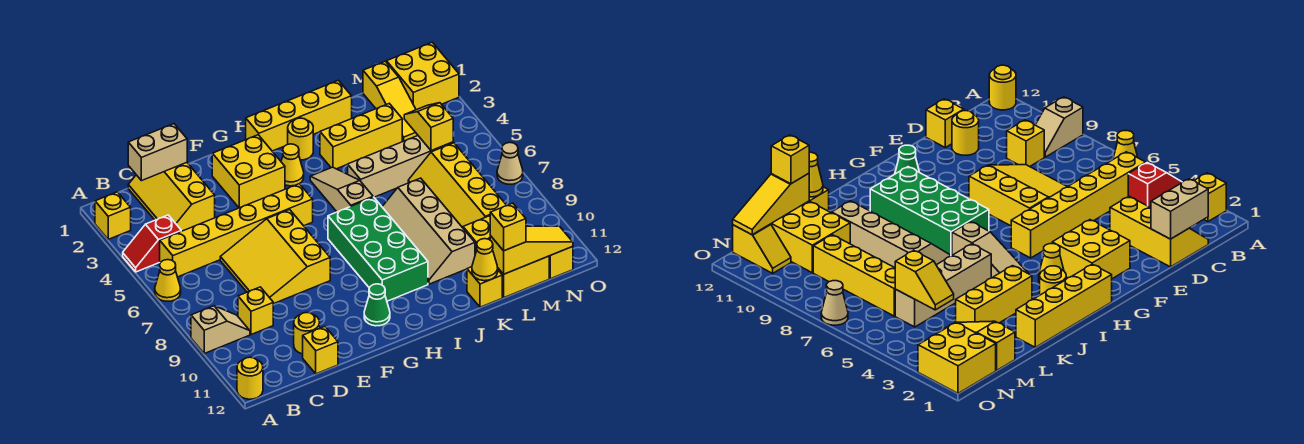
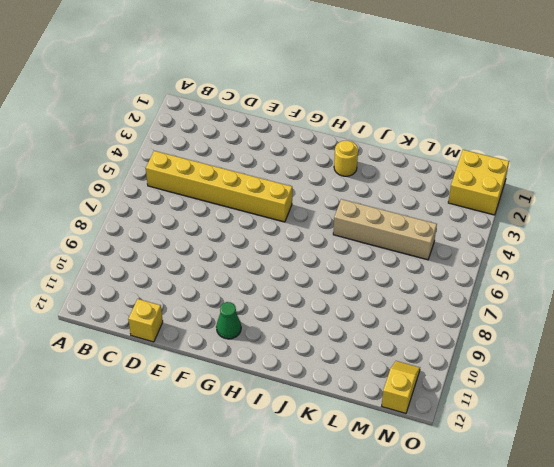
none -> yellow brick A2 level 1
none -> red slope A4:B4 level 1 top B
none -> yellow cone A6 level 1
none -> tan slope A9:B9 level 1 top A

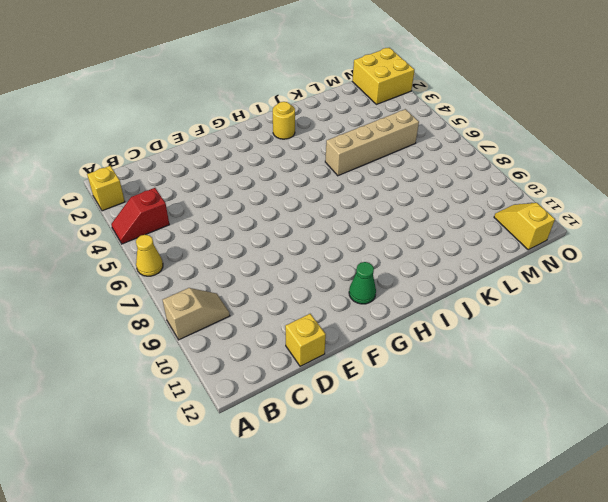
none -> yellow round brick A12 level 1
none -> yellow brick B5:G5 level 1
none -> yellow slope C1:D3 level 1 top D
none -> yellow brick C9 level 1

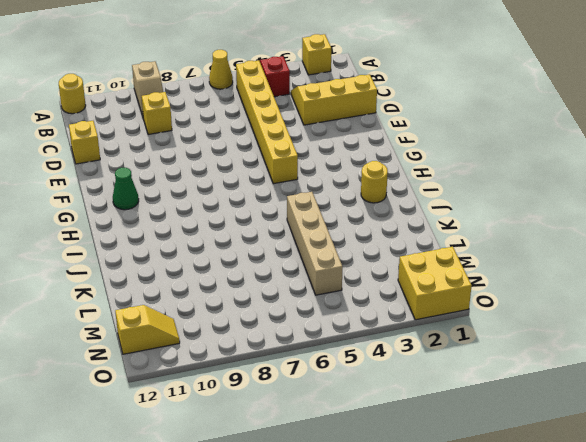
none -> yellow slope D6:F8 level 1 top F
none -> yellow round brick D11 level 1
none -> yellow brick F2:G3 level 1
none -> yellow brick H1:K1 level 1

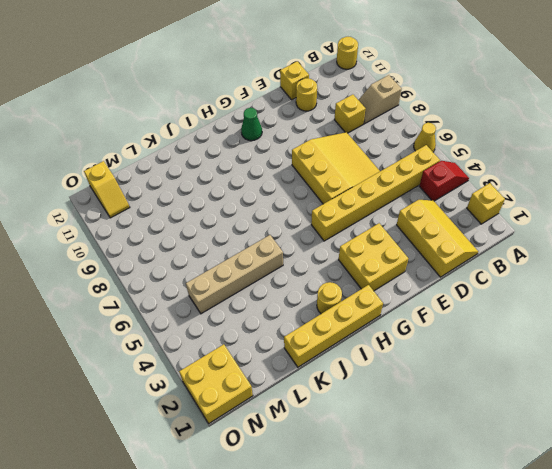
none -> yellow cone H3 level 1
none -> green brick H7:I10 level 1
none -> tan slope I4:I6 level 1 top 6
none -> yellow brick J3:L3 level 1

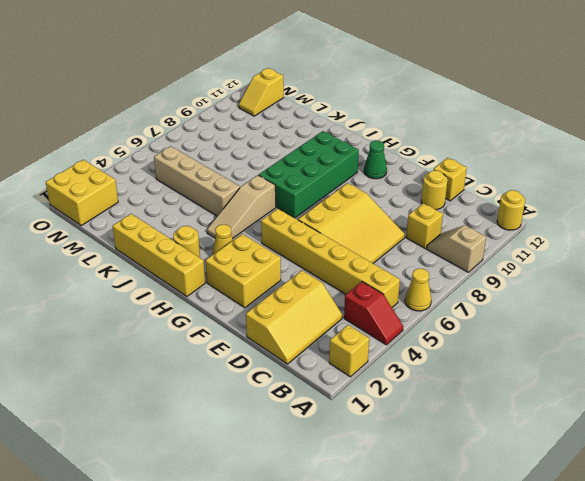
none -> yellow brick J3:L3 level 1
none -> tan slope J7:K10 level 1 top K
none -> yellow brick K12 level 1
none -> yellow slope L6:M9 level 1 top M

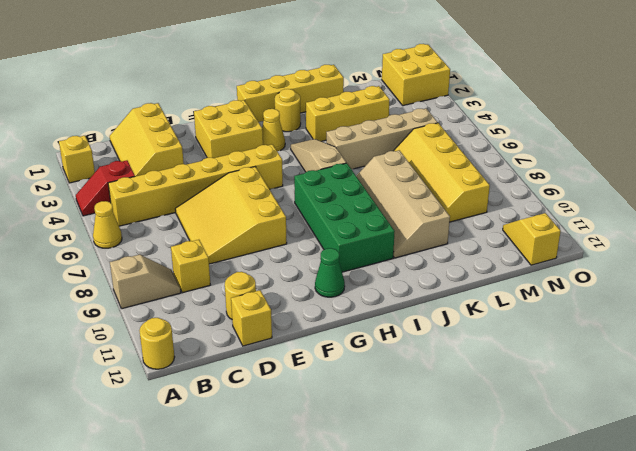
none -> yellow brick K12 level 1
none -> yellow brick L10:M12 level 1
none -> yellow slope M1:M3 level 1 top 1
none -> tan cone O7 level 1

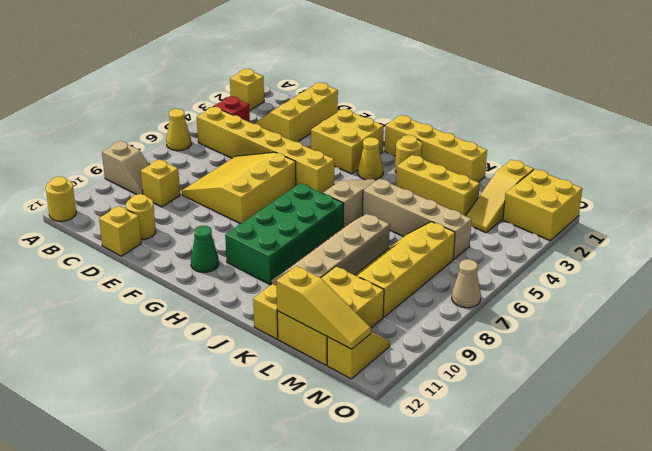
none -> tan brick C1:D1 level 2
none -> yellow cone K12 level 2
none -> yellow slope M4:M5 level 2 top 5
none -> yellow brick L12 level 3

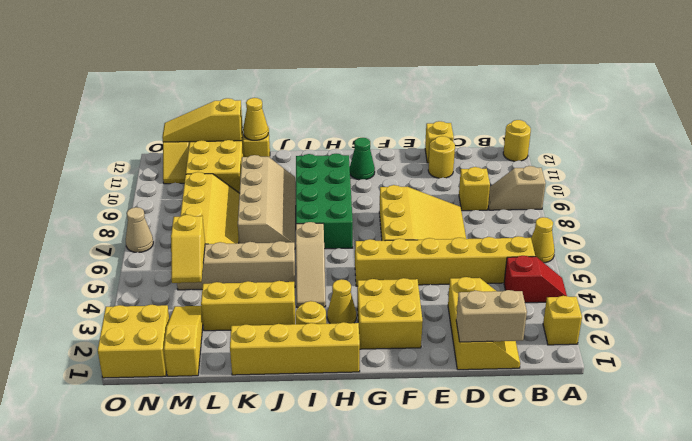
none -> yellow brick L12 level 3

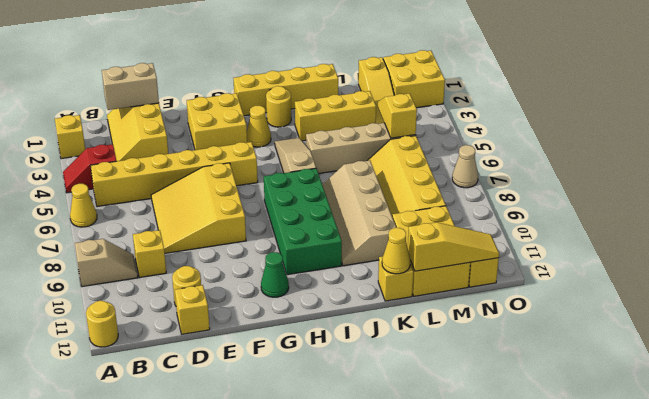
none -> yellow brick L12 level 3

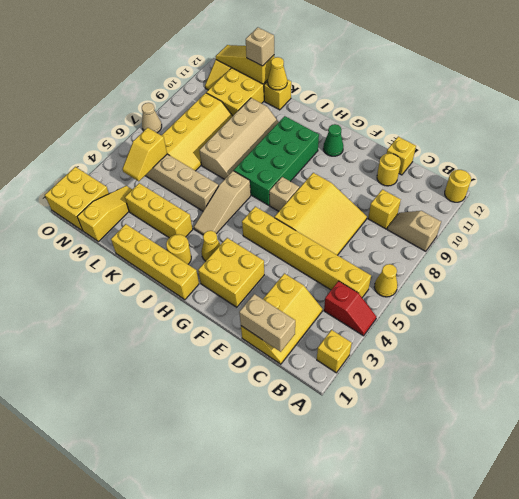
tan brick G7 level 1 -> none
tan brick L12 level 3 -> yellow brick L12 level 3

